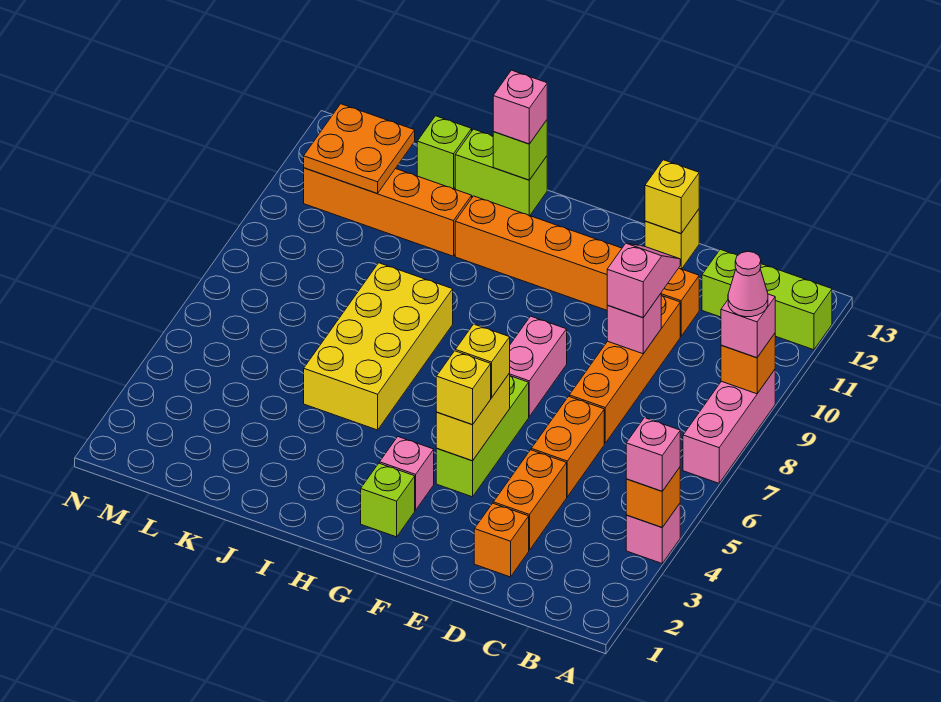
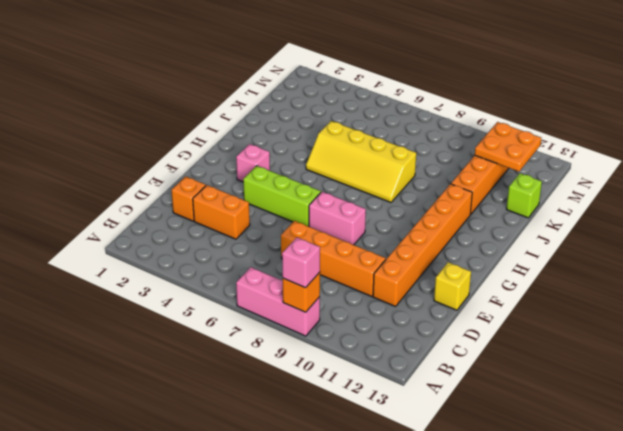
yellow slope I5:J8 level 1 top J -> yellow brick I5:J8 level 1
none -> pink brick A4 level 1
none -> lime brick A12:C12 level 1
none -> orange brick D5:D6 level 1
none -> lime brick G2 level 1

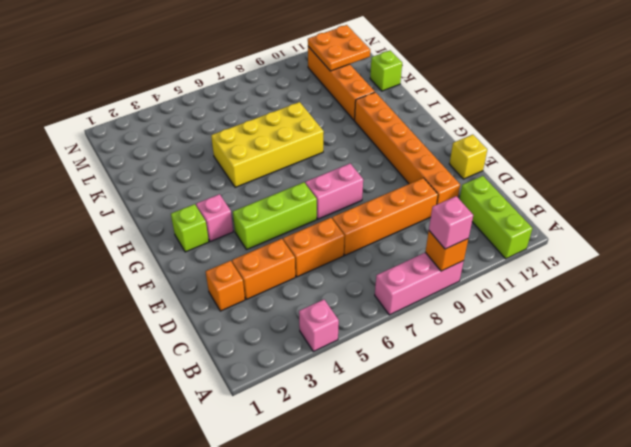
none -> lime brick I13:J13 level 1
none -> orange brick A4 level 2
none -> pink brick D9 level 2
none -> yellow brick E13 level 2

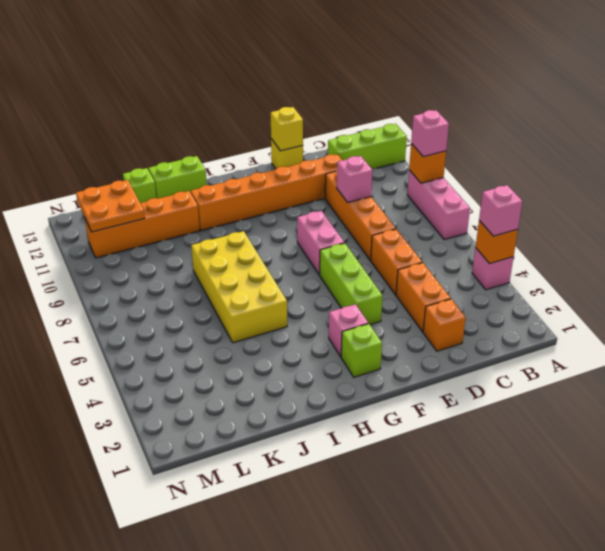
none -> yellow brick F4:F5 level 2
none -> lime brick I13 level 2
none -> pink slope D9:D10 level 3 top 9
none -> yellow brick F4 level 3

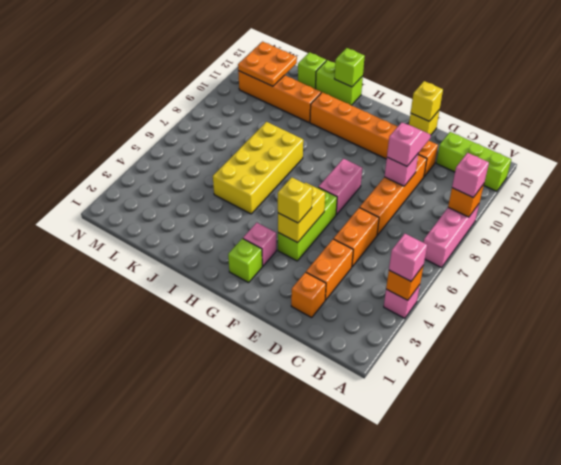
none -> yellow brick F5 level 3
none -> pink brick I13 level 3
none -> pink cone A9 level 4

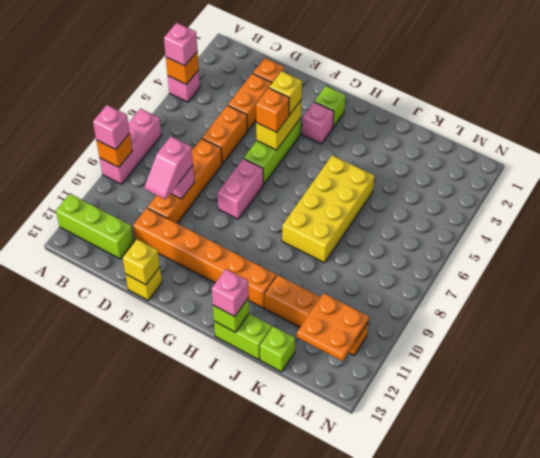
orange brick F5 level 3 -> yellow brick F5 level 3
none -> pink cone A9 level 4

